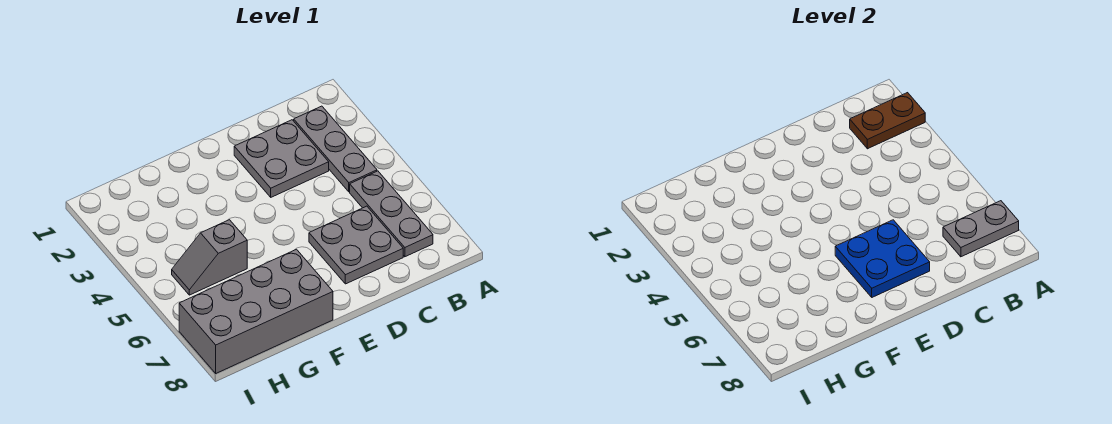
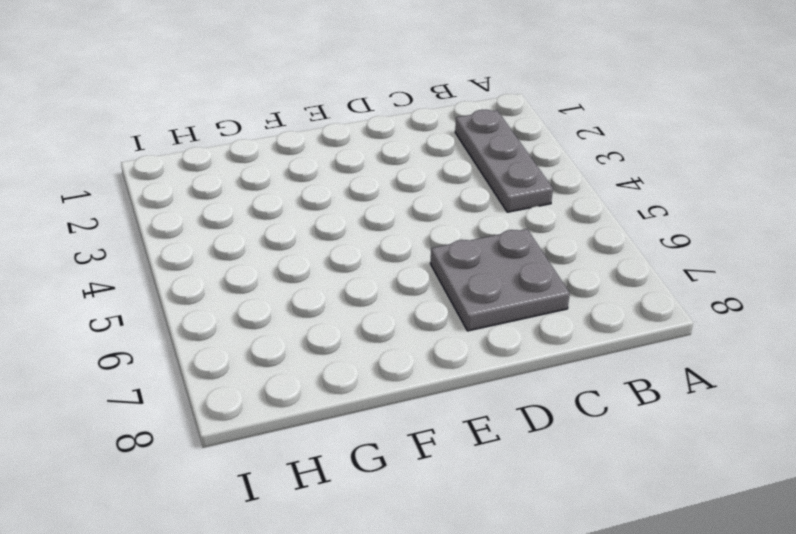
none -> grey plate B5:B7 level 1
none -> grey plate C2:D3 level 1

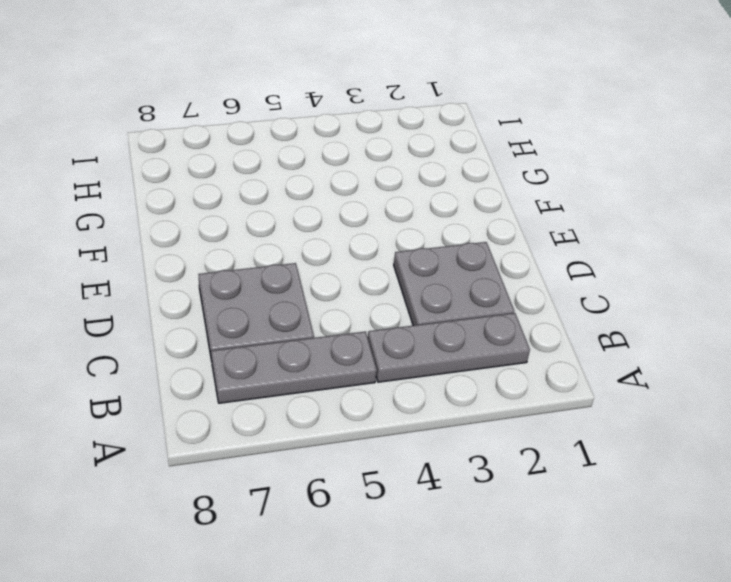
none -> grey brick F7:I8 level 1
none -> grey slope G5:H5 level 1 top G

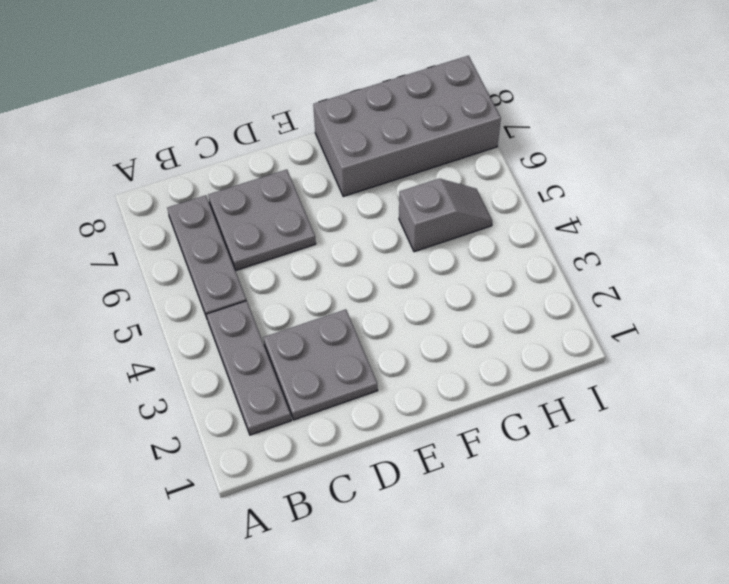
none -> brown plate A2:B2 level 2
none -> grey plate A7:B7 level 2

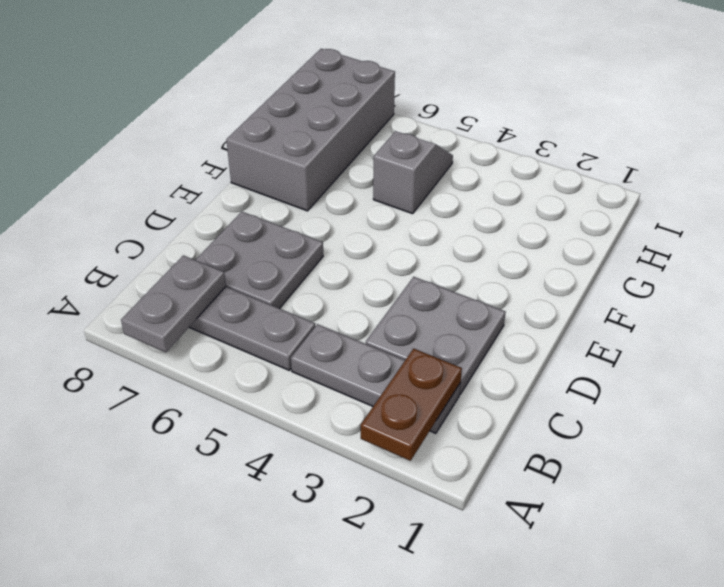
none -> blue plate D6:E7 level 2

